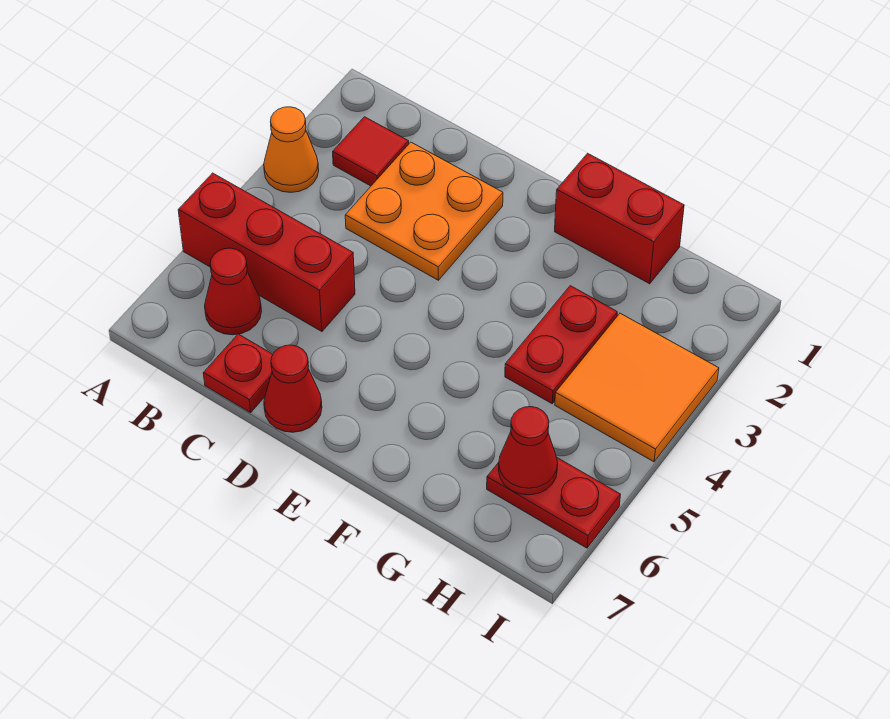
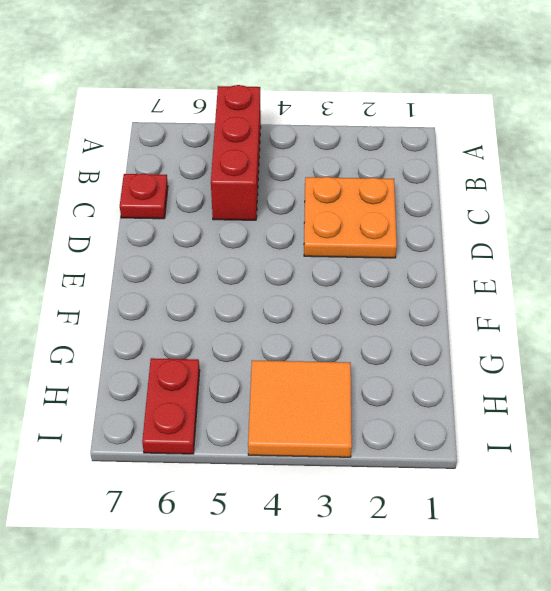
none -> orange cone A3 level 1
none -> red tile B2 level 1
none -> red cone B6 level 1

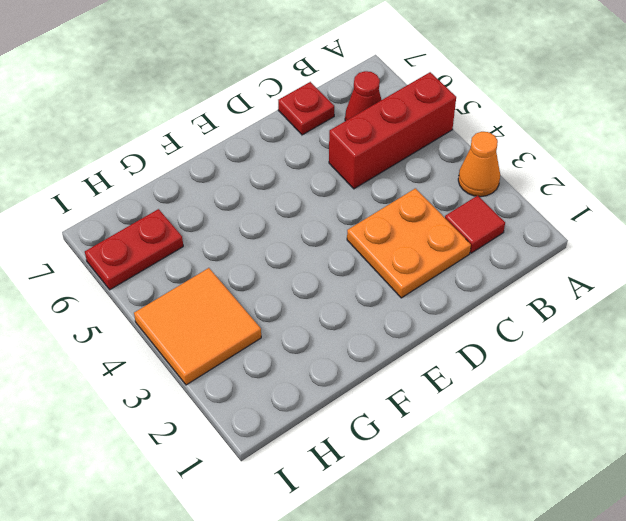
none -> red cone D7 level 1
none -> red brick F1:G1 level 1
none -> red plate G3:G4 level 1

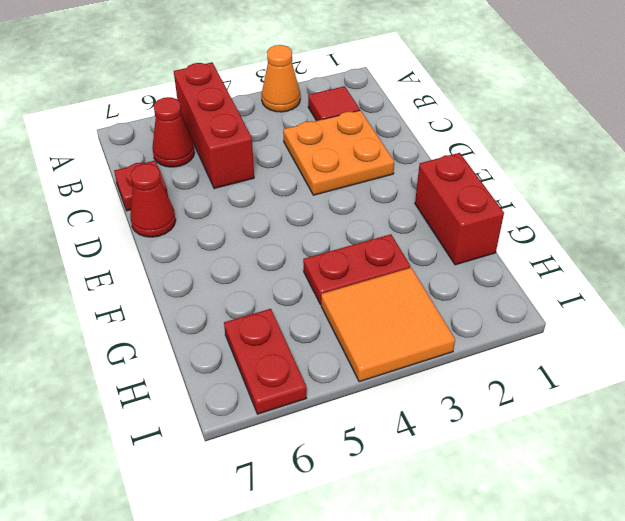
none -> red cone H6 level 2

